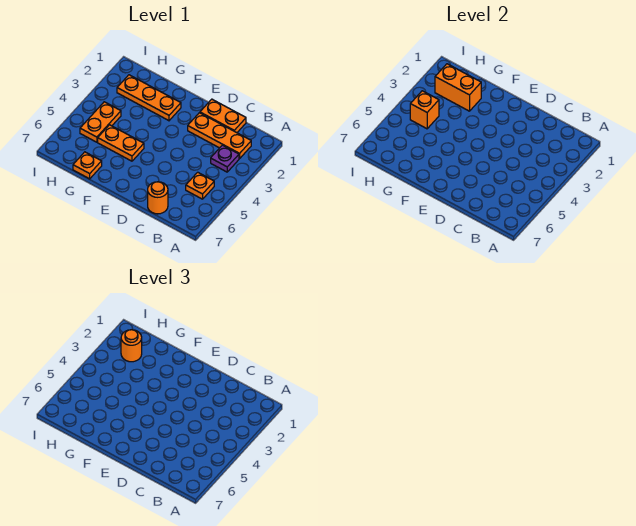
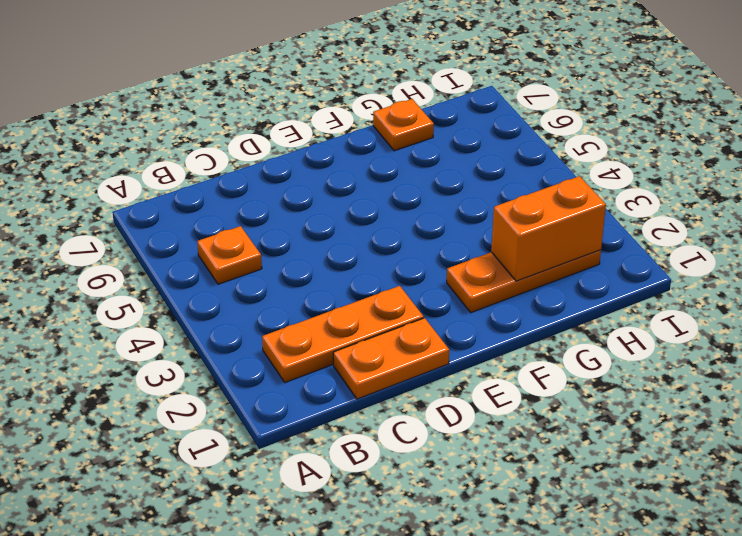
none -> purple plate B3 level 1
none -> orange round brick C7 level 1
none -> orange plate F5:G5 level 1

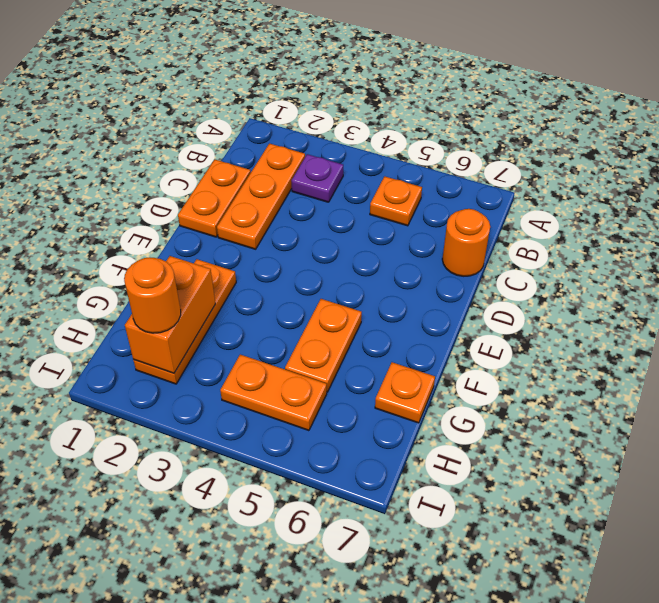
none -> orange brick H4 level 2

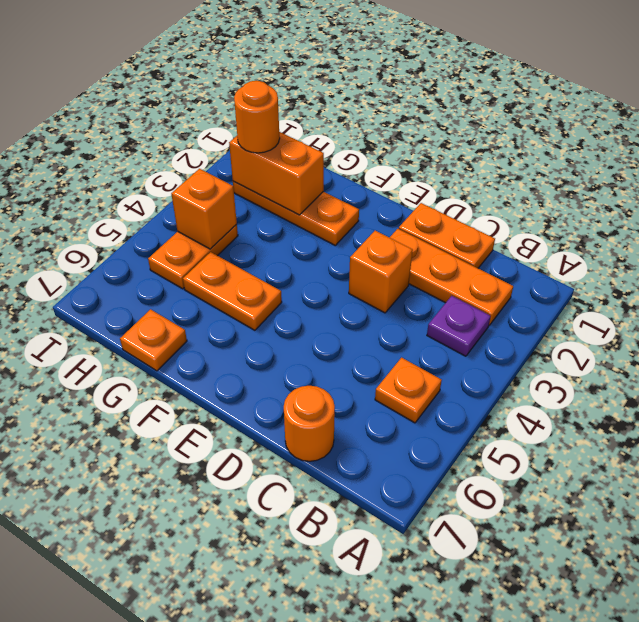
orange brick D3 level 1 -> none

